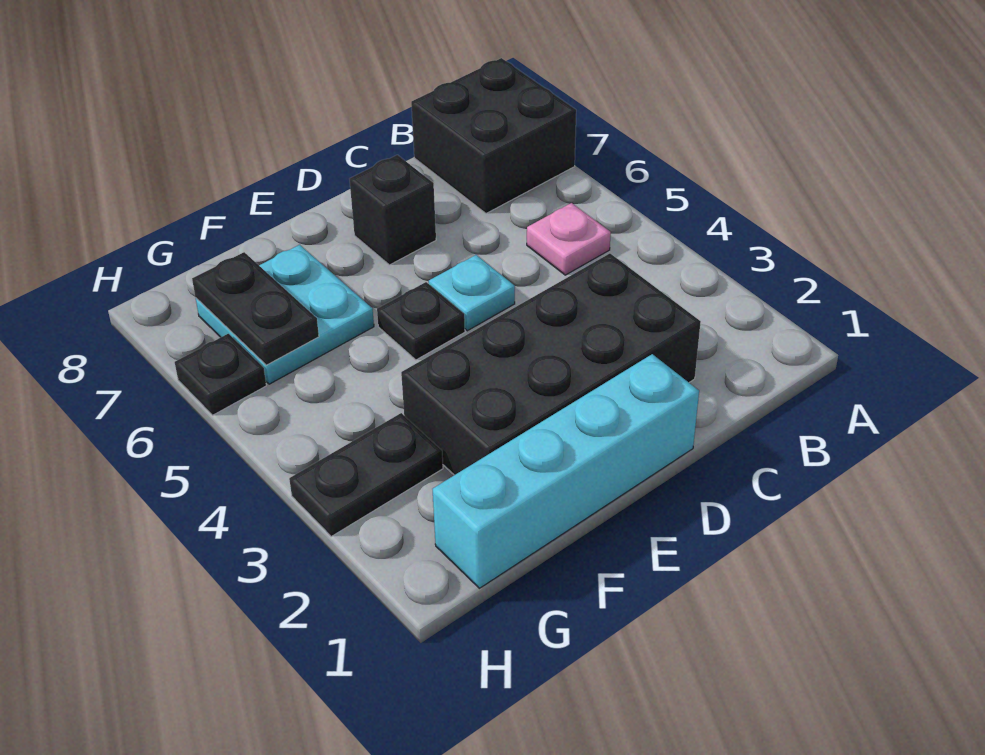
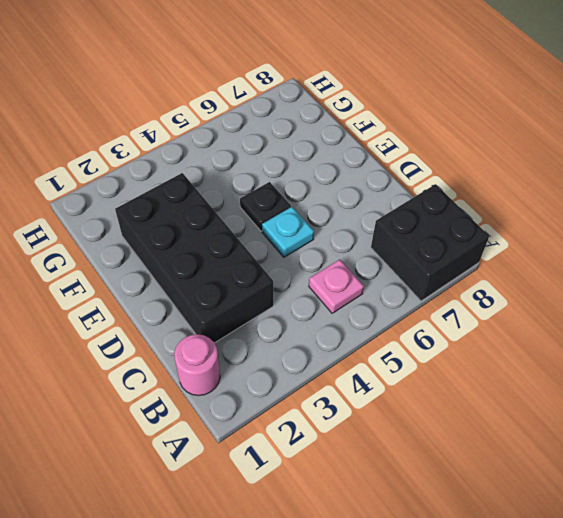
pink round brick B1 level 1 -> none
none -> cyan brick D1:G1 level 1
none -> black brick D7 level 1

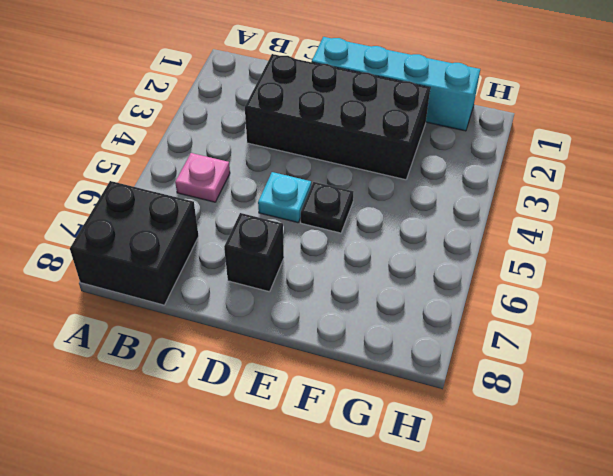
none -> cyan plate F6:G7 level 1
none -> black plate G3:H3 level 1

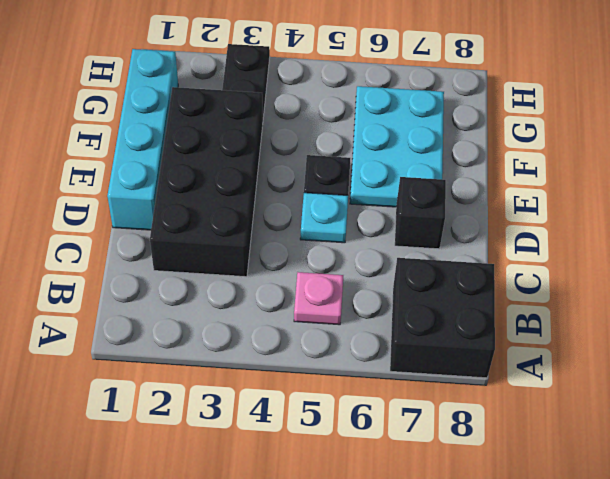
cyan plate E6:G7 level 1 -> cyan plate F6:G7 level 1
none -> black plate H6 level 1
none -> black plate G6:G7 level 2

